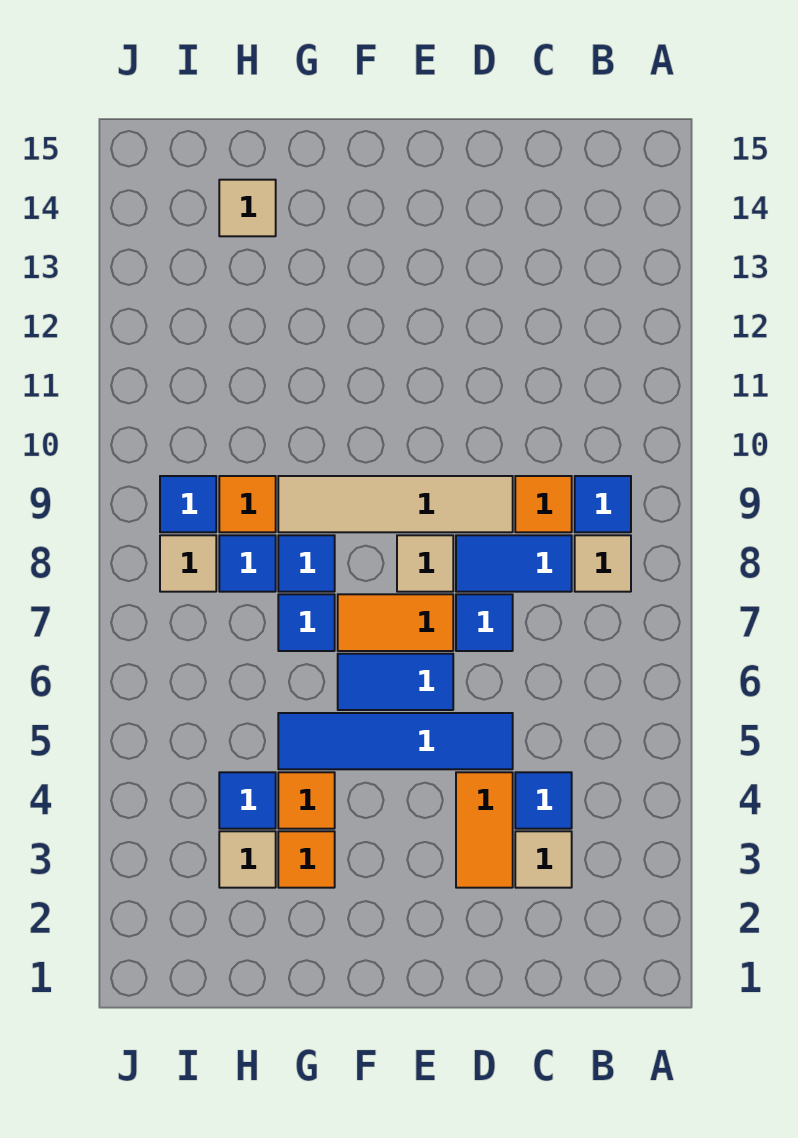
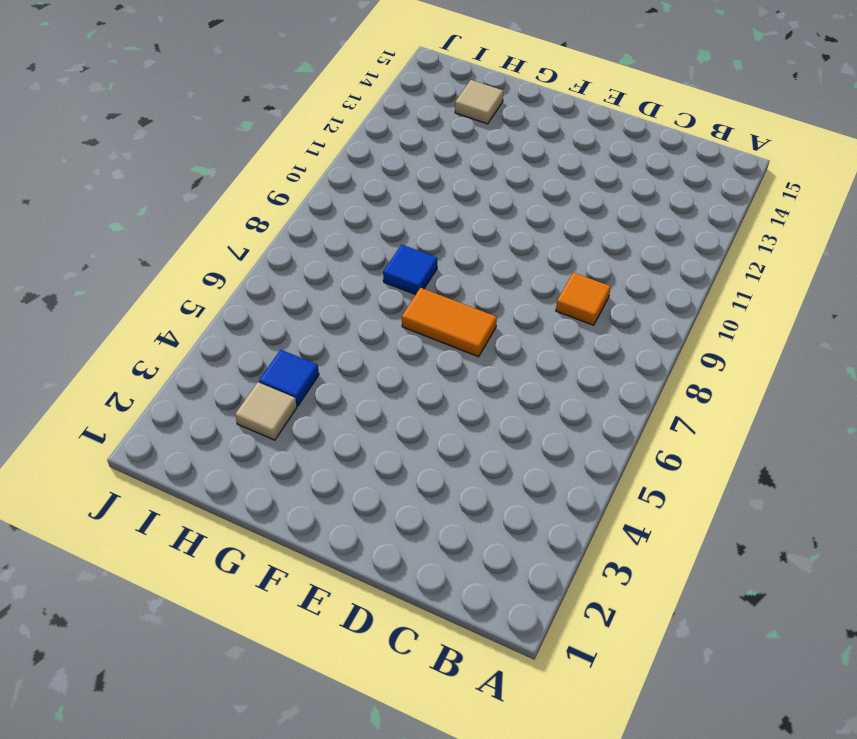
none -> tan tile B8 level 1
none -> blue tile B9 level 1
none -> tan tile C3 level 1

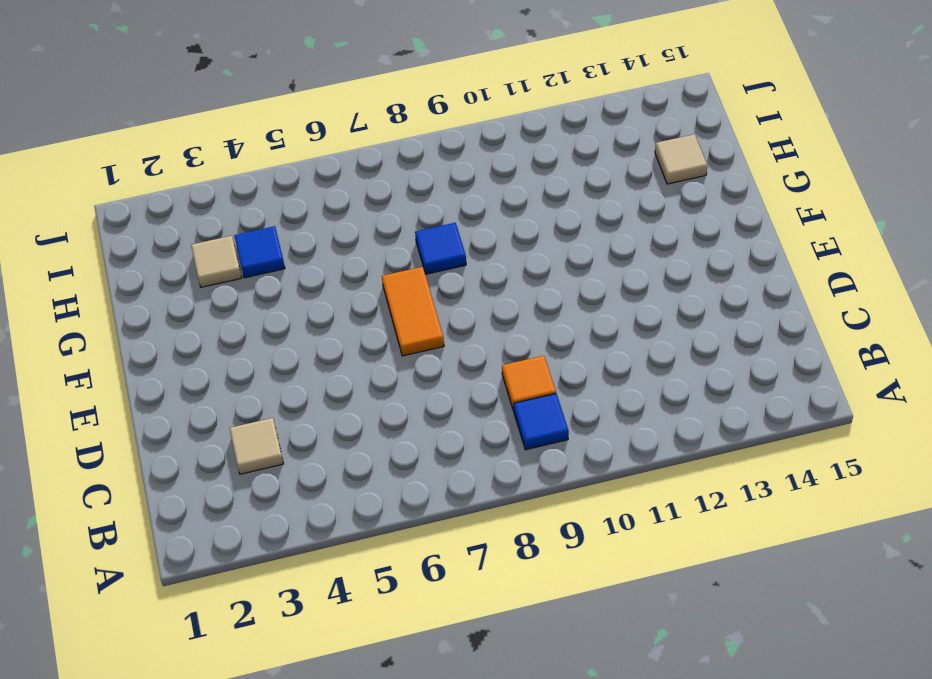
none -> tan tile B8 level 1
none -> blue tile C4 level 1
none -> blue tile C8:D8 level 1

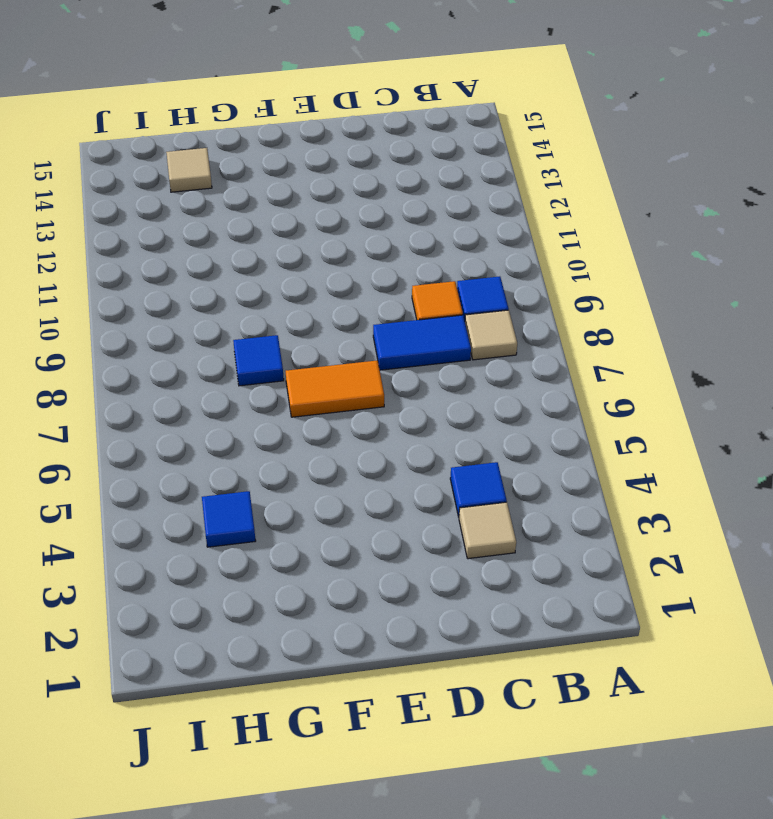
none -> orange tile D3:D4 level 1
none -> blue tile D5:G5 level 1
none -> blue tile D7 level 1

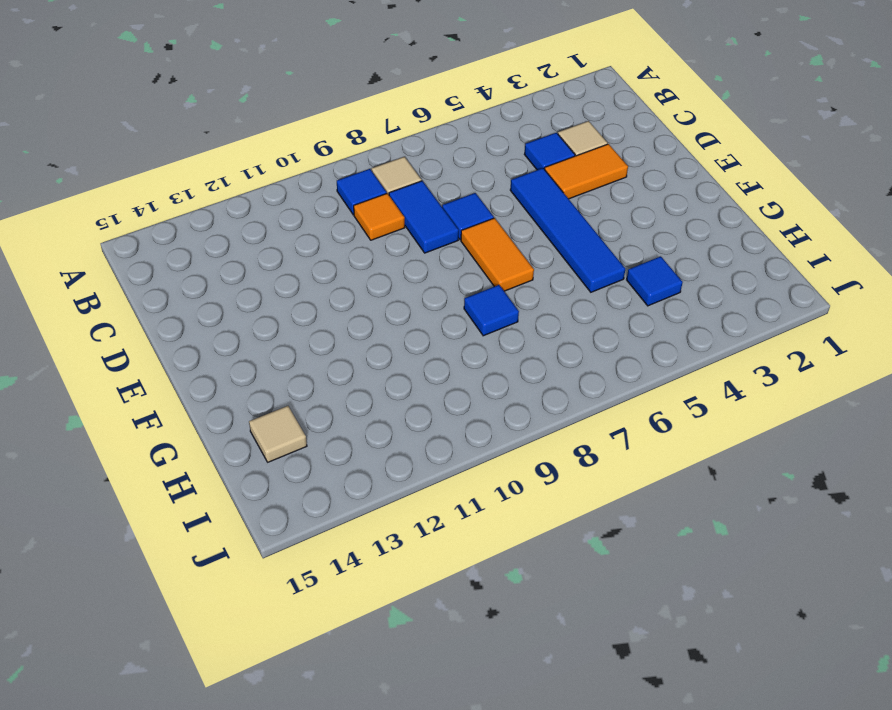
none -> tan tile D9:G9 level 1
none -> blue tile E6:F6 level 1
none -> tan tile E8 level 1

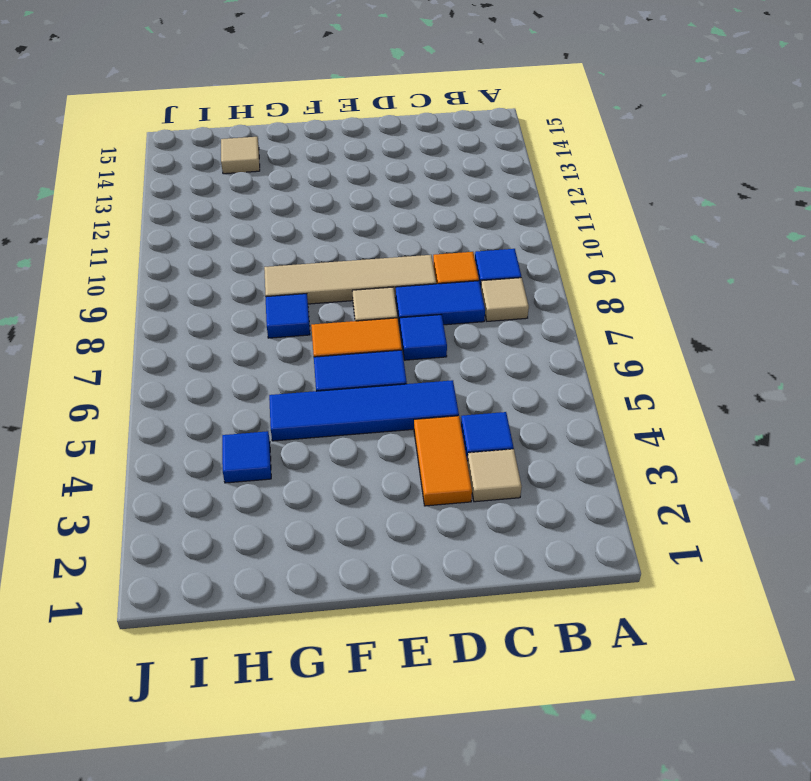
none -> orange tile G3 level 1
none -> orange tile G4 level 1
none -> blue tile G7 level 1

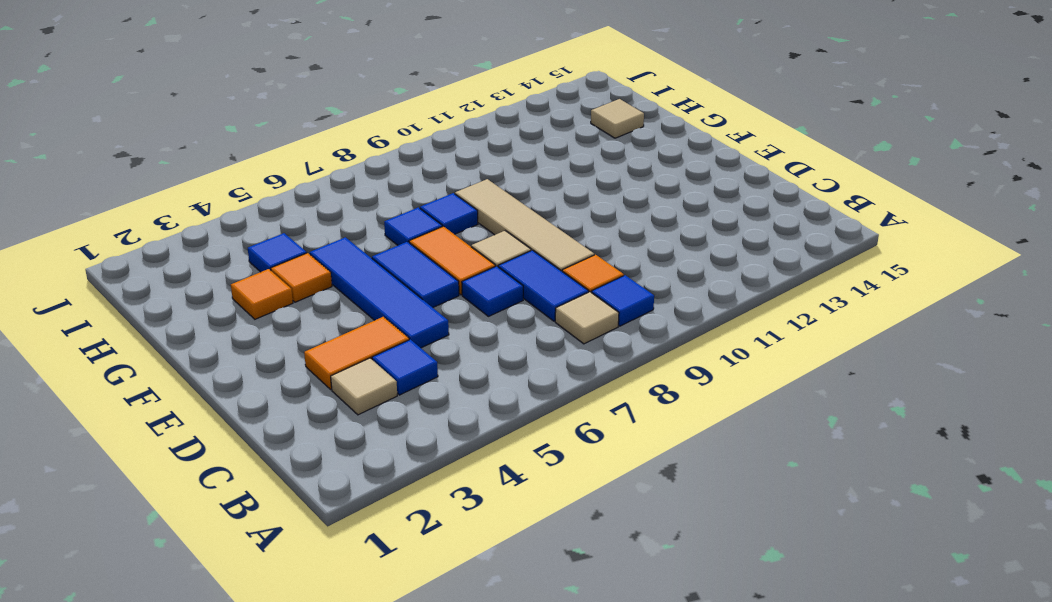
none -> tan tile H3 level 1
none -> blue tile H8 level 1
none -> orange tile H9 level 1

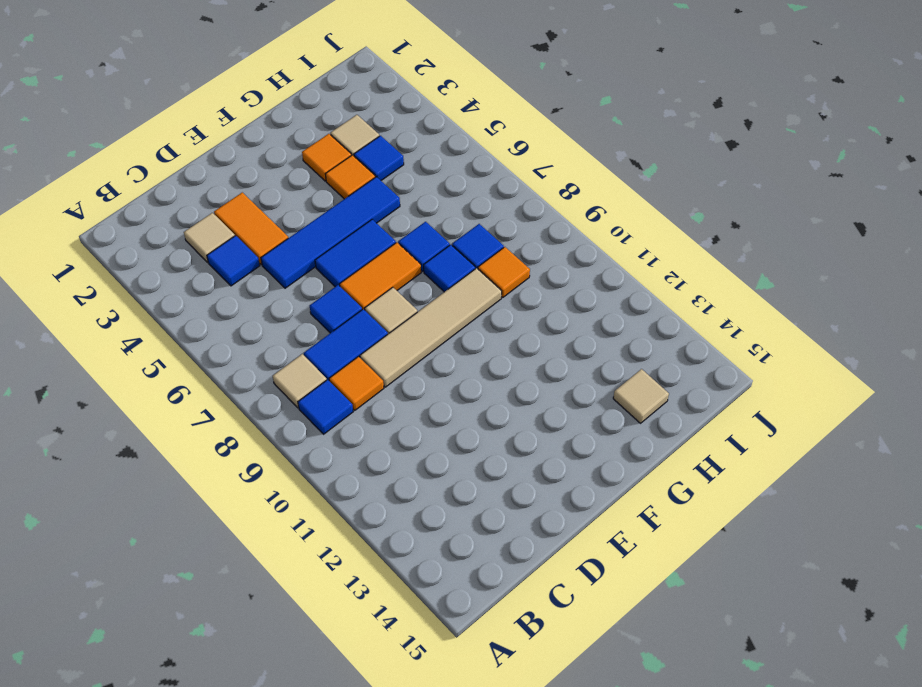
none -> tan tile I8 level 1
none -> blue tile I9 level 1

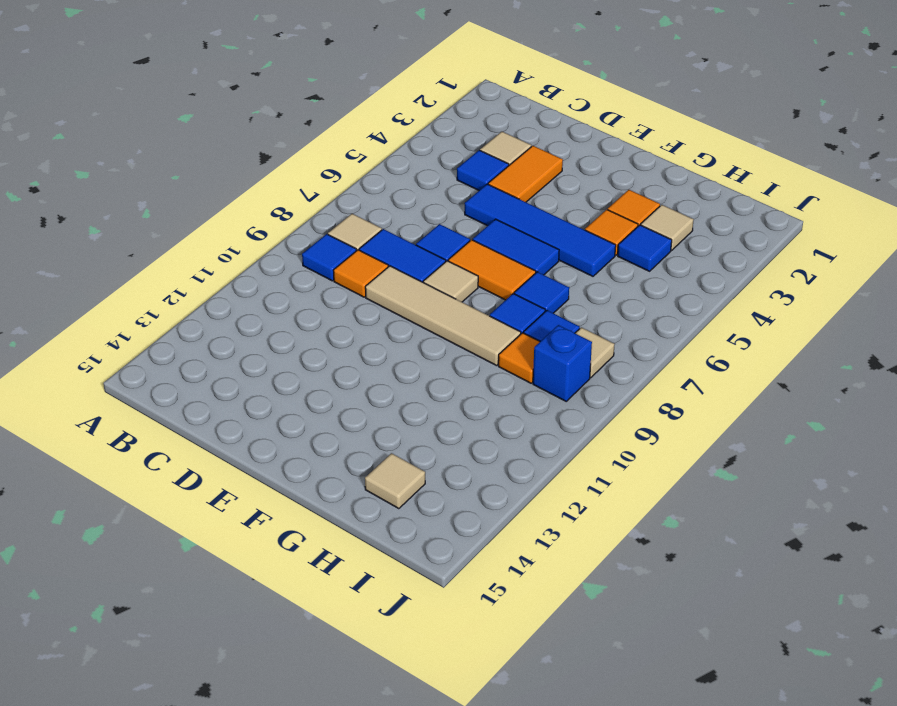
blue brick I9 level 1 -> blue tile I9 level 1

